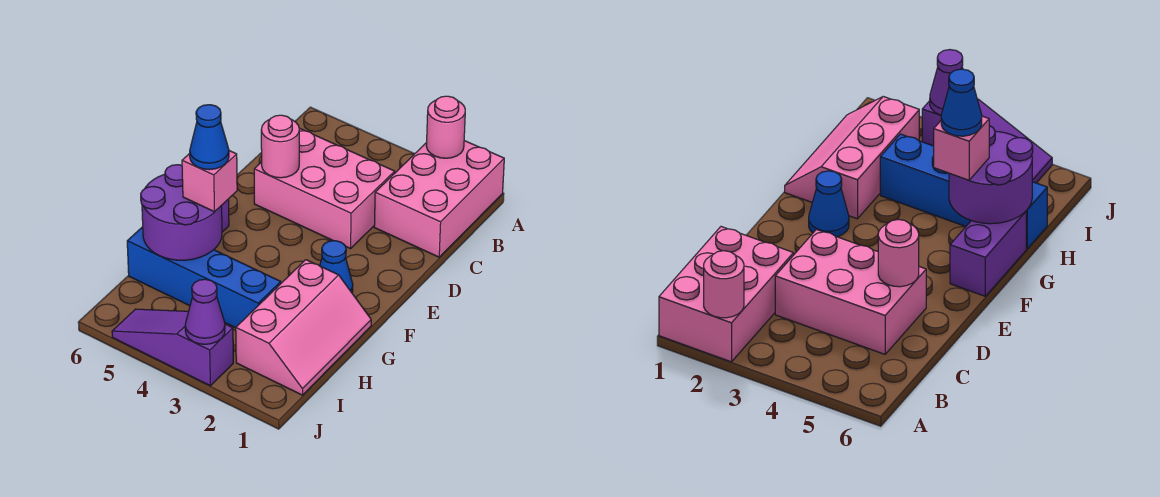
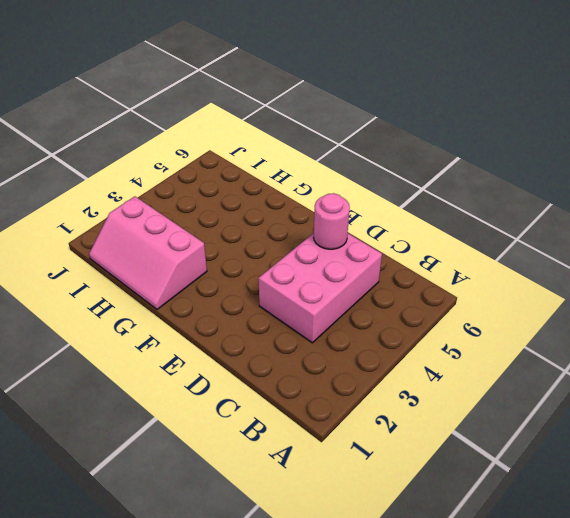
none -> pink brick A1:C2 level 1
none -> blue cone F2 level 1
none -> purple brick F6:G6 level 1

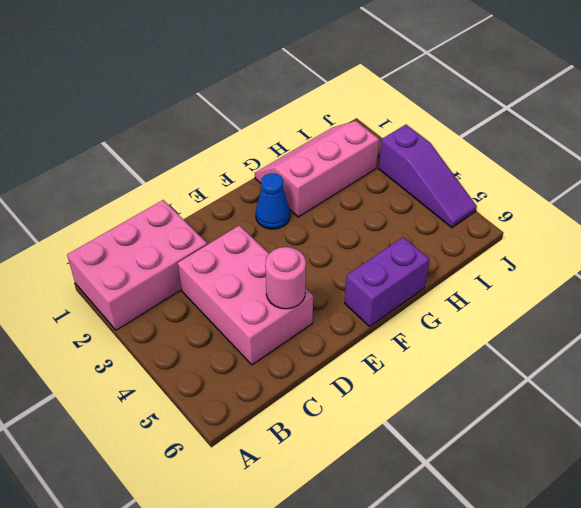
none -> blue brick H3:H6 level 1
none -> pink round brick A2 level 2
none -> purple round brick G5:H6 level 2

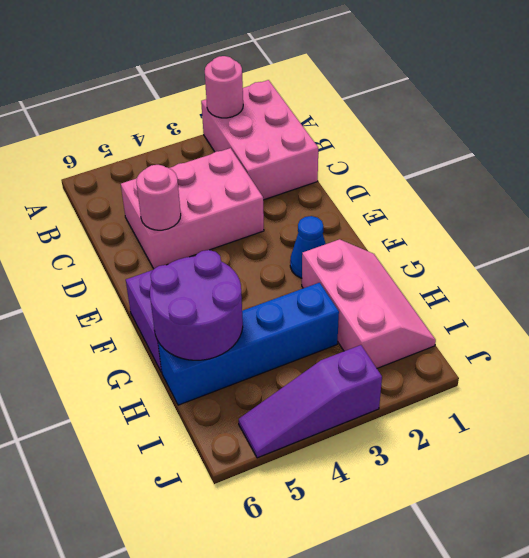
none -> purple cone J3 level 2
none -> pink brick G5 level 3
none -> blue cone G5 level 4

